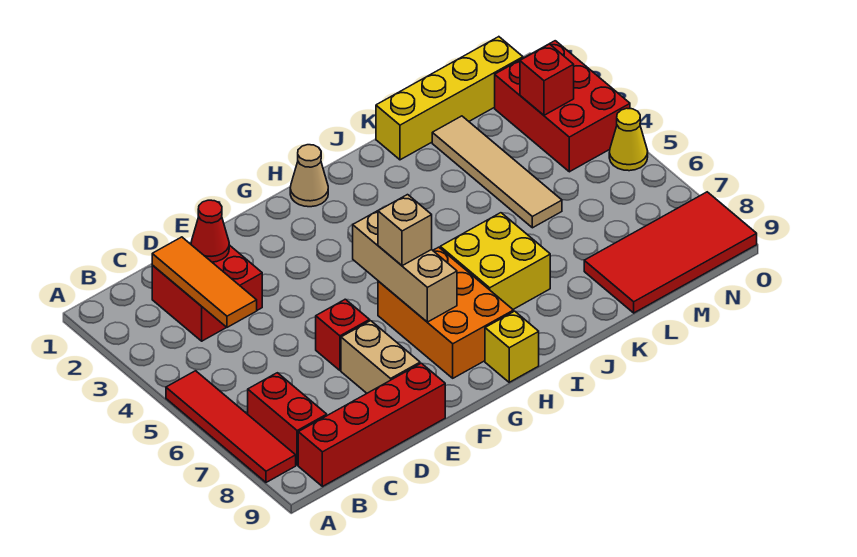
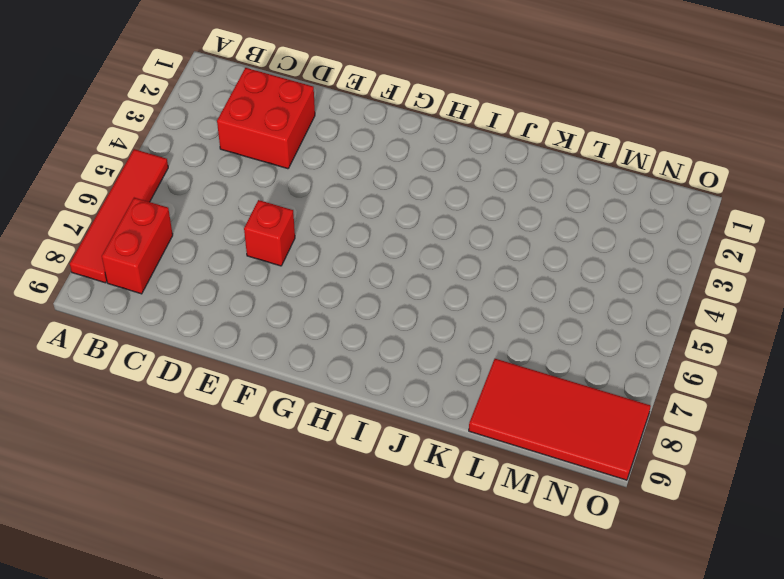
none -> red brick B9:E9 level 1
none -> tan brick E7:E8 level 1
none -> orange brick G6:H8 level 1

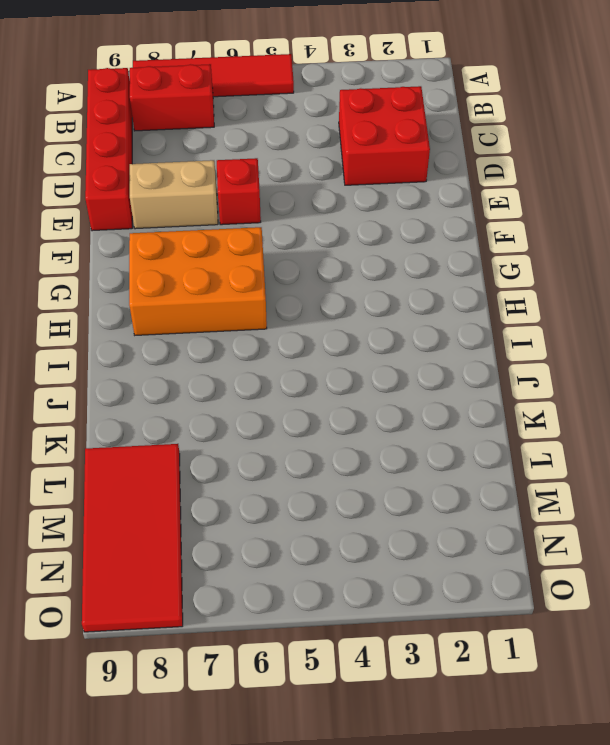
none -> tan cone H1 level 1
none -> yellow brick H9 level 1
none -> yellow brick I6:J7 level 1

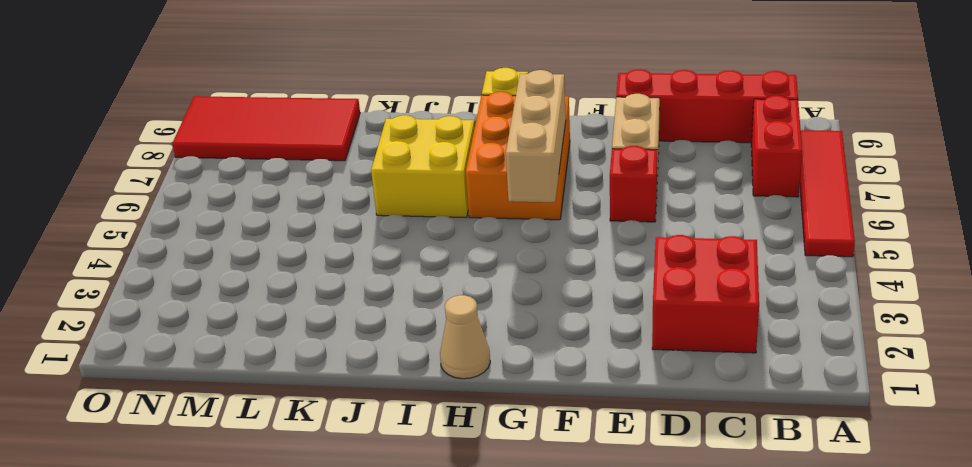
none -> yellow brick K1:N1 level 1
none -> tan tile L2:L5 level 1
none -> red brick N2:O4 level 1

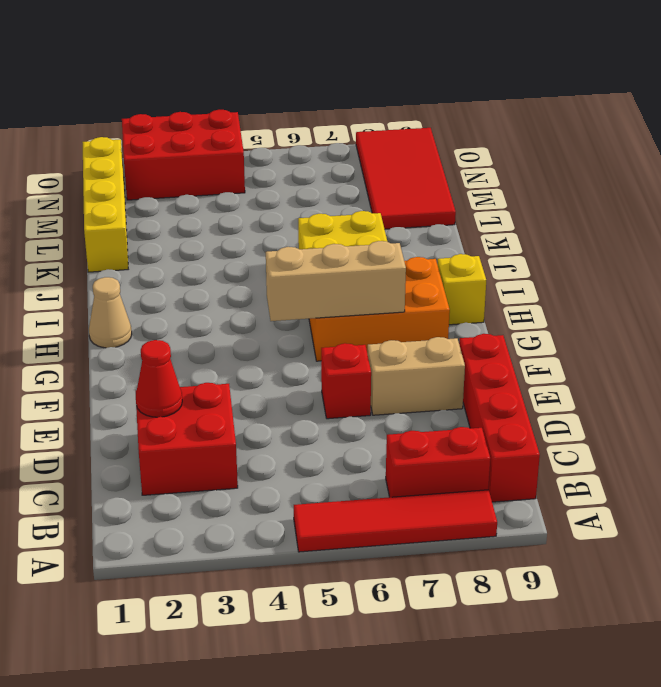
none -> tan tile L2:L5 level 1
none -> yellow cone O5 level 1
none -> orange tile C2:C4 level 2

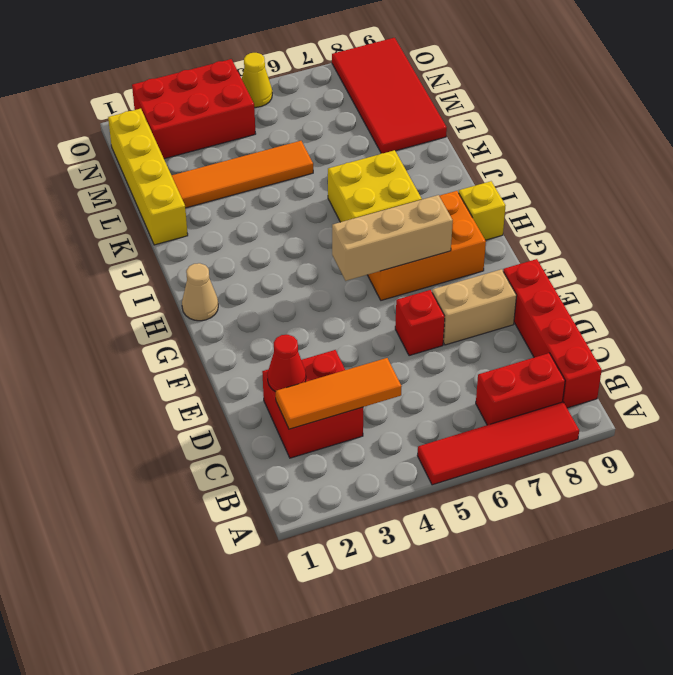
orange tile L2:L5 level 1 -> tan tile L2:L5 level 1
none -> red brick N3 level 2
none -> tan brick G6 level 3

